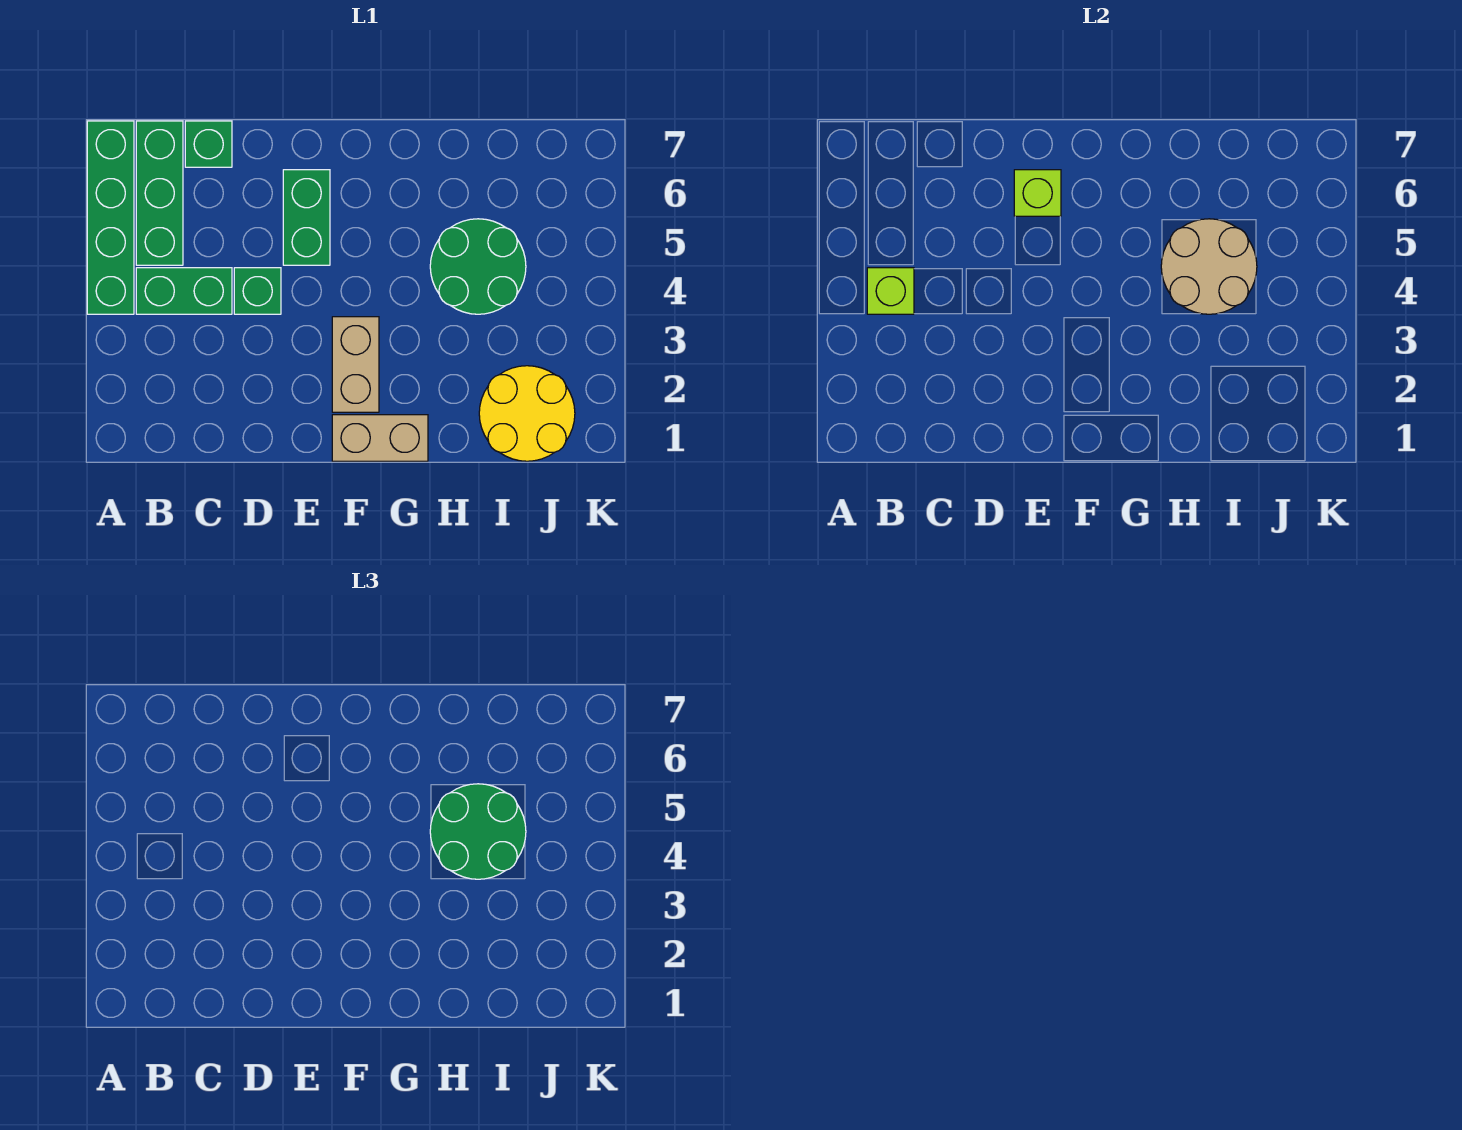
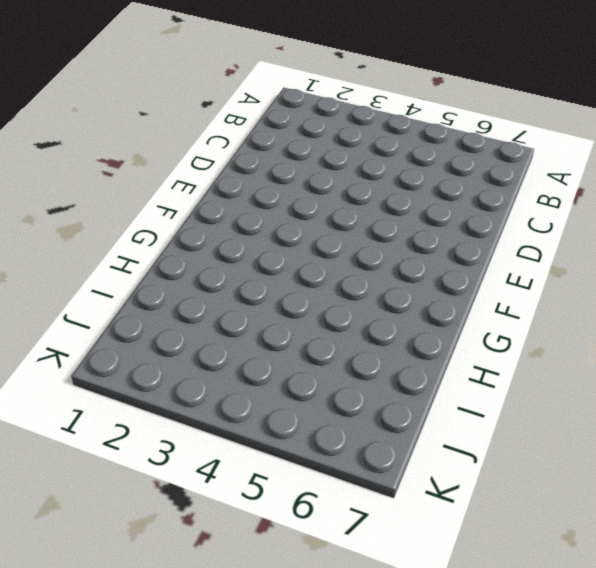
none -> green brick A4:A7 level 1
none -> green brick B4:C4 level 1
none -> green brick B5:B7 level 1

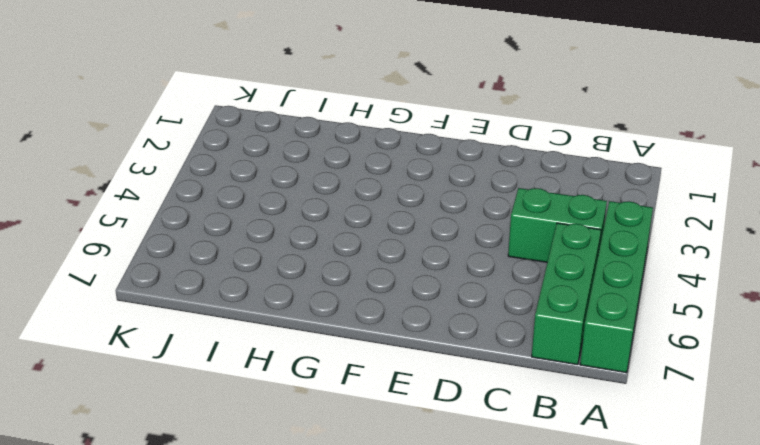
none -> green brick C7 level 1
none -> green brick D4 level 1
none -> green brick E5:E6 level 1

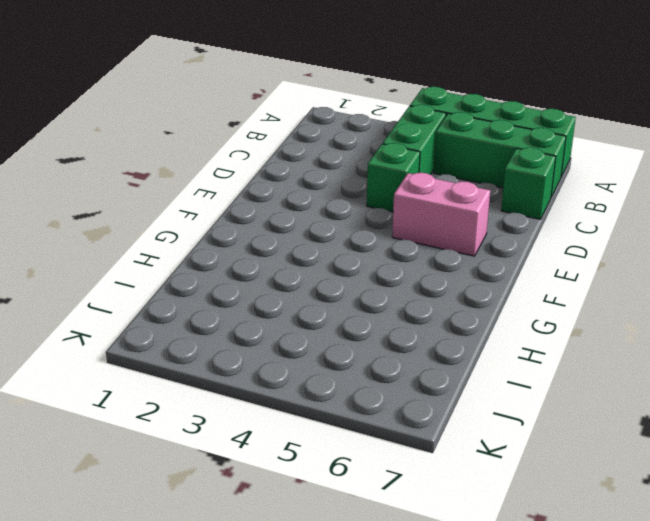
pink brick E5:E6 level 1 -> green brick E5:E6 level 1
none -> tan brick F1:G1 level 1
none -> tan brick F2:F3 level 1
none -> green round brick H4:I5 level 1

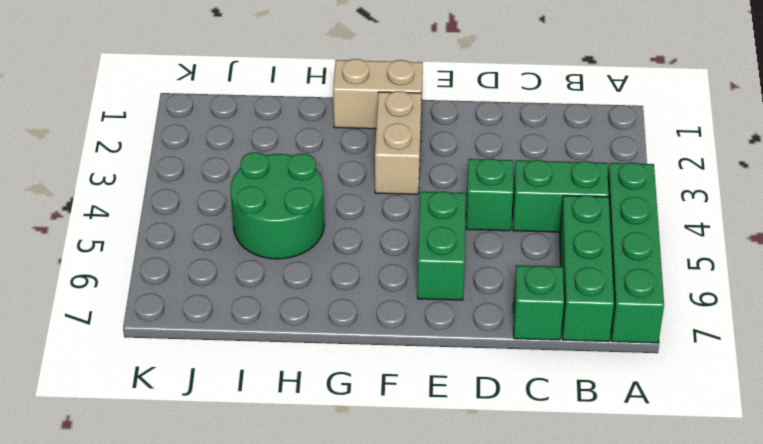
none -> yellow round brick I1:J2 level 1
none -> lime brick B4 level 2
none -> lime brick E6 level 2

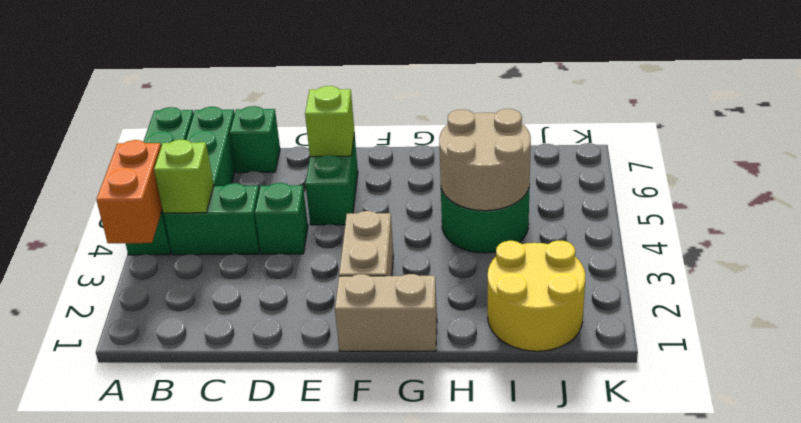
orange brick A3:A4 level 2 -> none
none -> green round brick H4:I5 level 3

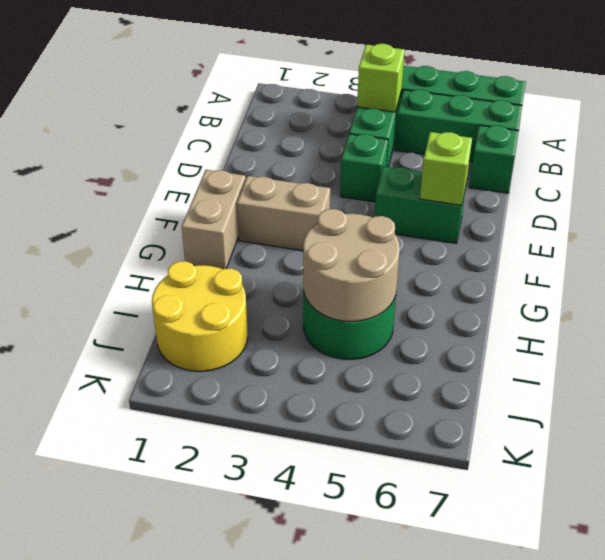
none -> green round brick H4:I5 level 3

